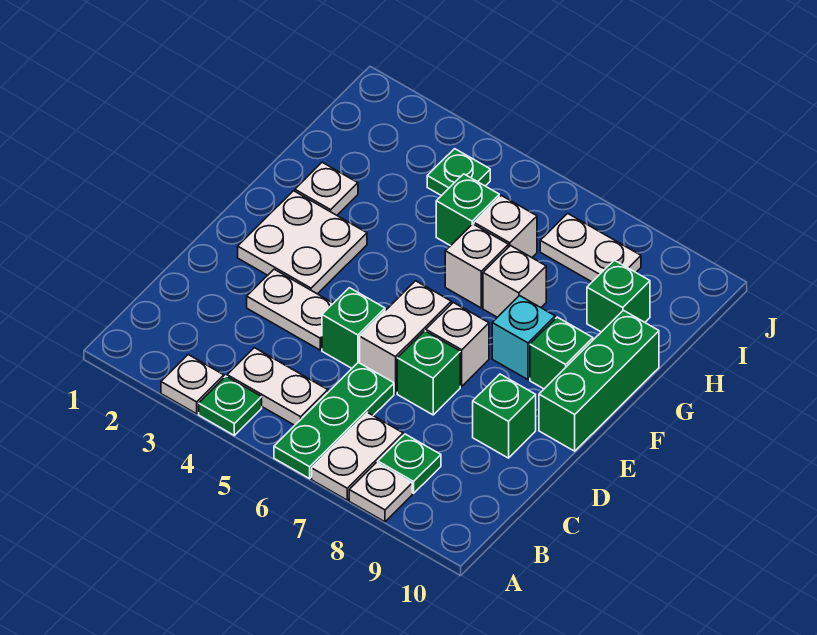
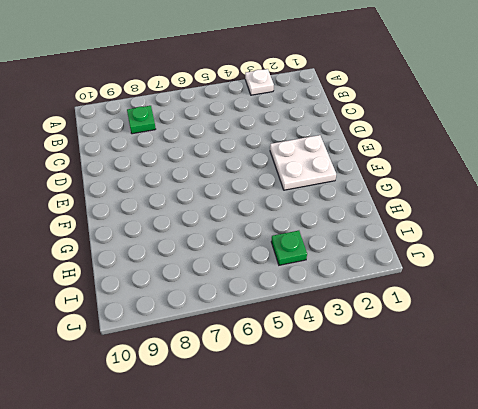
none -> green plate A4 level 1
none -> green plate A6:C6 level 1
none -> white plate A7:B7 level 1

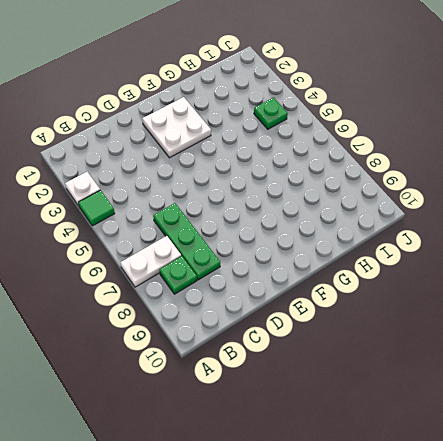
green tile A4 level 1 -> green plate A4 level 1
green plate C6:C8 level 1 -> green plate A6:C6 level 1
none -> white plate A8 level 1
none -> white plate B4:B5 level 1
none -> white plate D3:D4 level 1

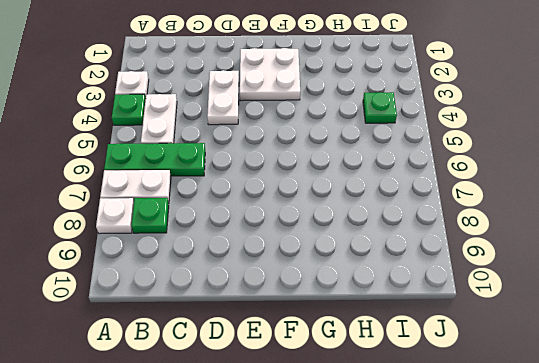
none -> green brick D5 level 1
none -> white brick D6:E6 level 1
none -> green brick D7 level 1

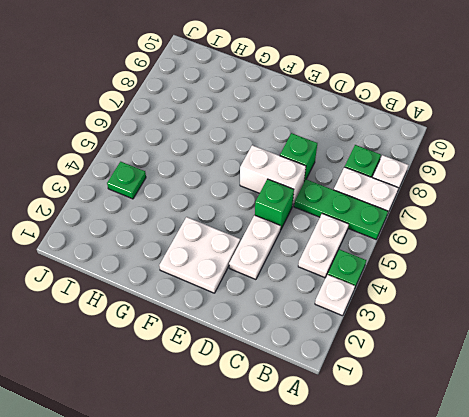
none -> green brick D9 level 1
none -> white brick E7 level 1
none -> green brick E10:G10 level 1

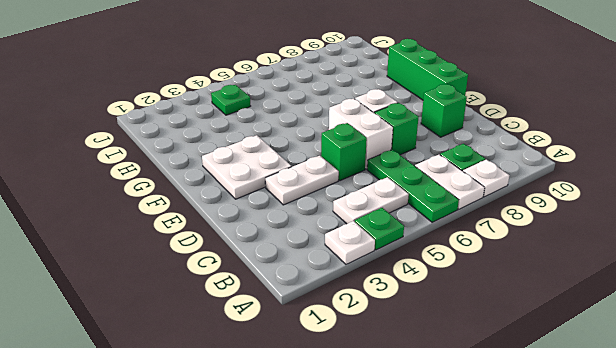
none -> cyan brick F8 level 1
none -> green brick F9 level 1
none -> white plate G2 level 1

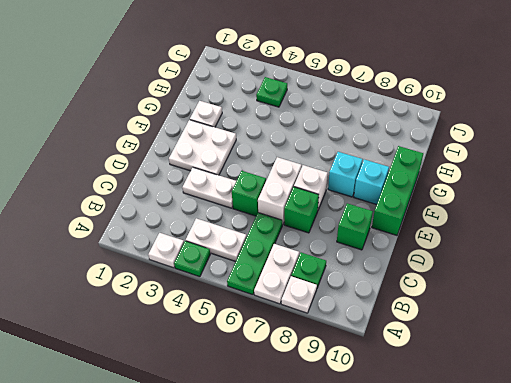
cyan brick F9 level 1 -> green brick F9 level 1
none -> white brick G6 level 1
none -> white brick G7 level 1
none -> green brick H5 level 1

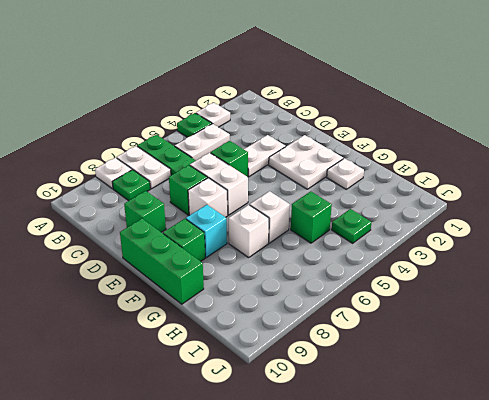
none -> white brick H6 level 1
none -> green brick H9 level 1
none -> white plate I7:I8 level 1

